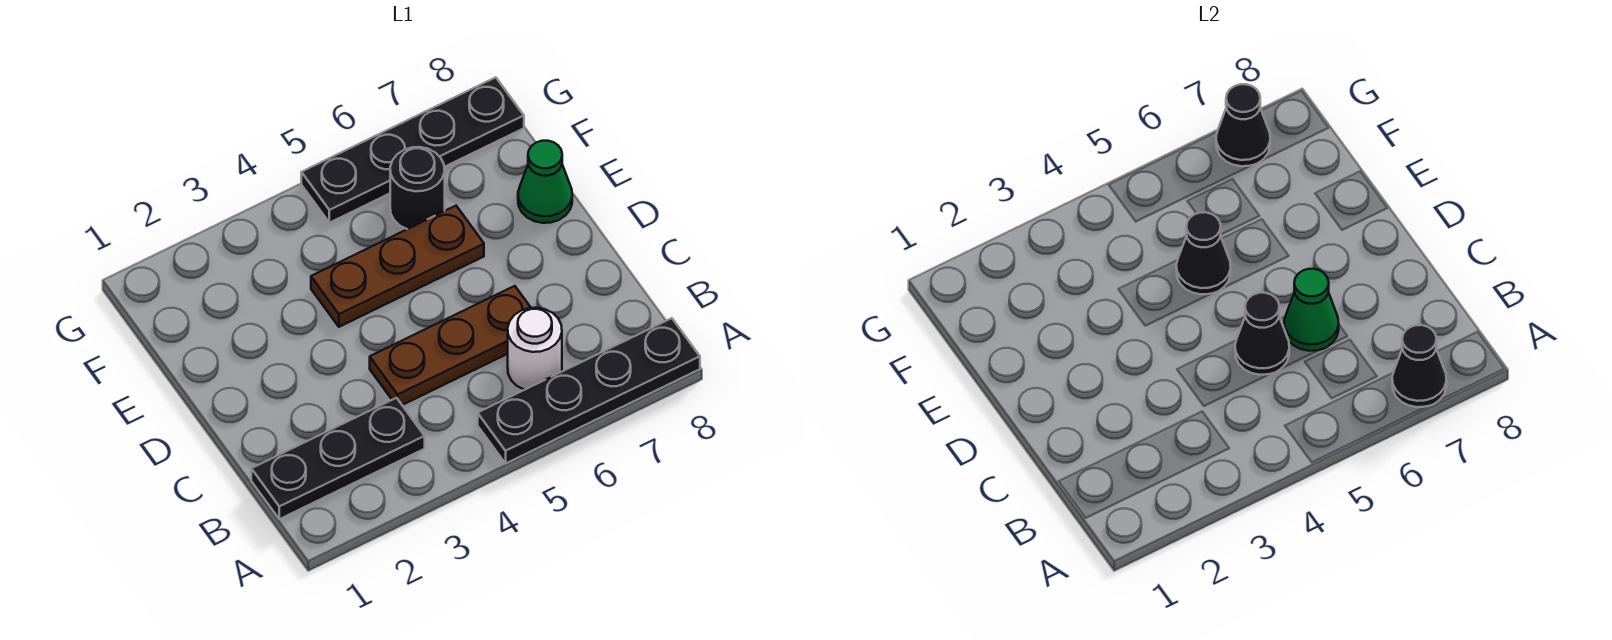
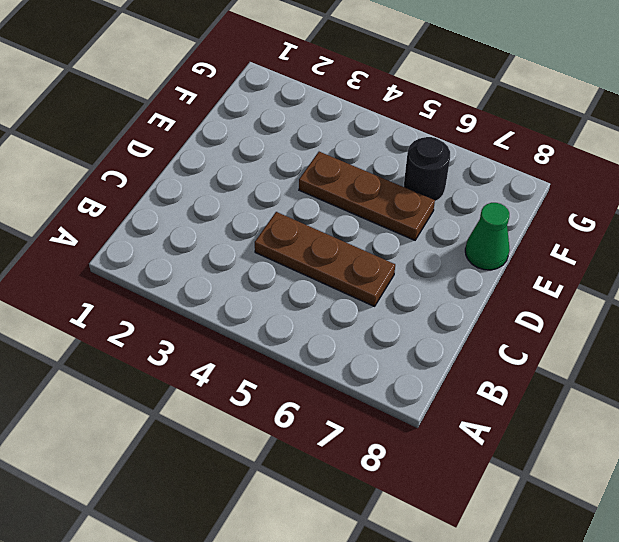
none -> black plate A5:A8 level 1
none -> black plate B1:B3 level 1
none -> white round brick B6 level 1

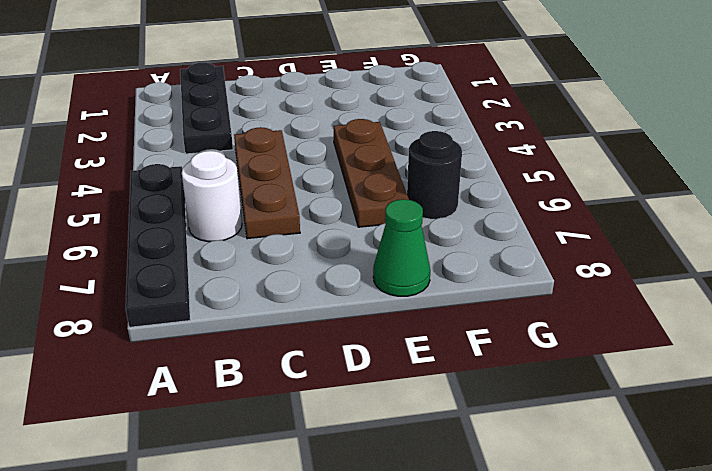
none -> black plate G5:G8 level 1
none -> black cone A7 level 2
none -> black cone C5 level 2

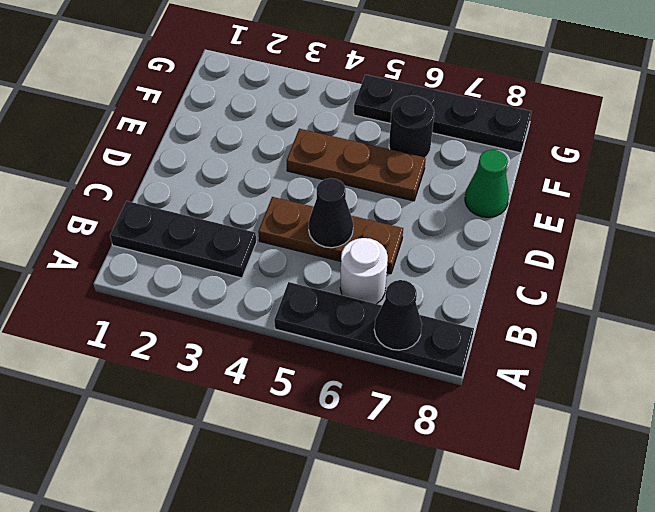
none -> green cone C6 level 2
none -> black cone E5 level 2
none -> black cone G7 level 2

